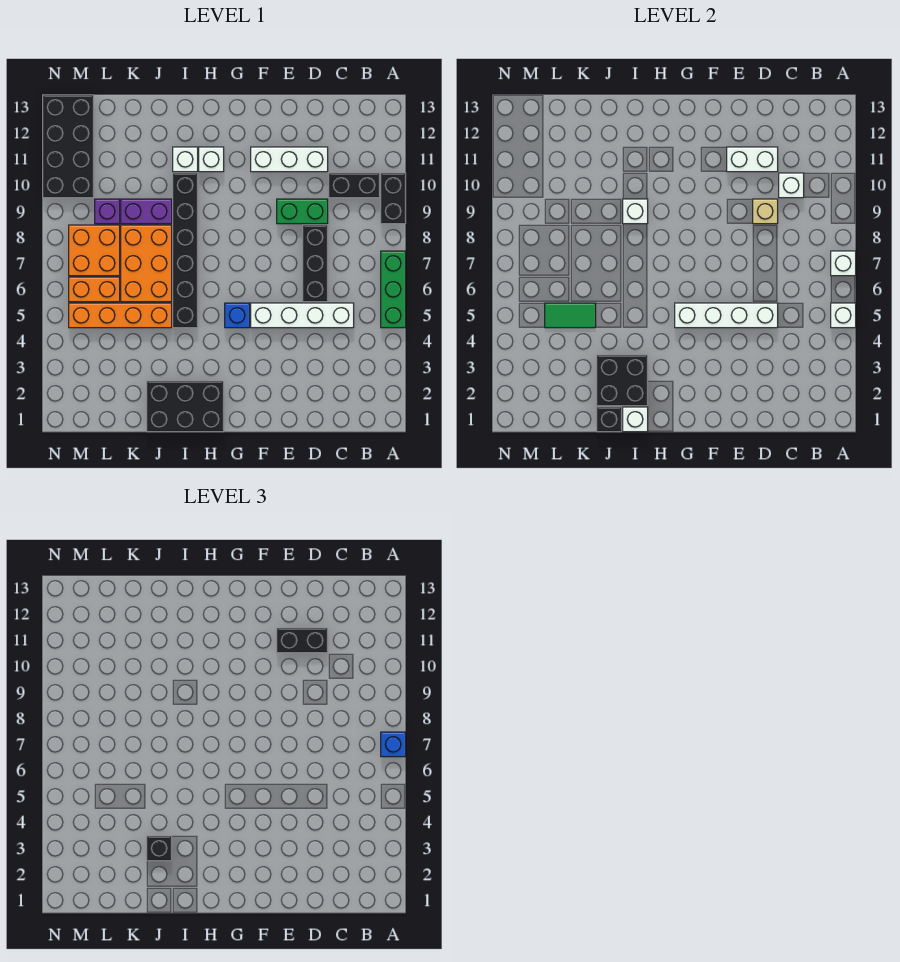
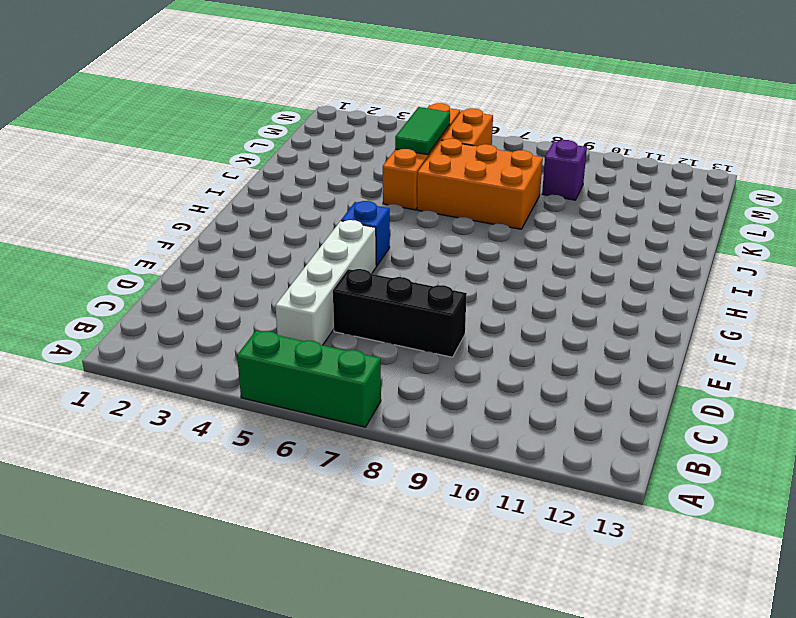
none -> black brick A9:A10 level 1
none -> black brick B10:C10 level 1
none -> green brick D9:E9 level 1
none -> white brick D11:F11 level 1

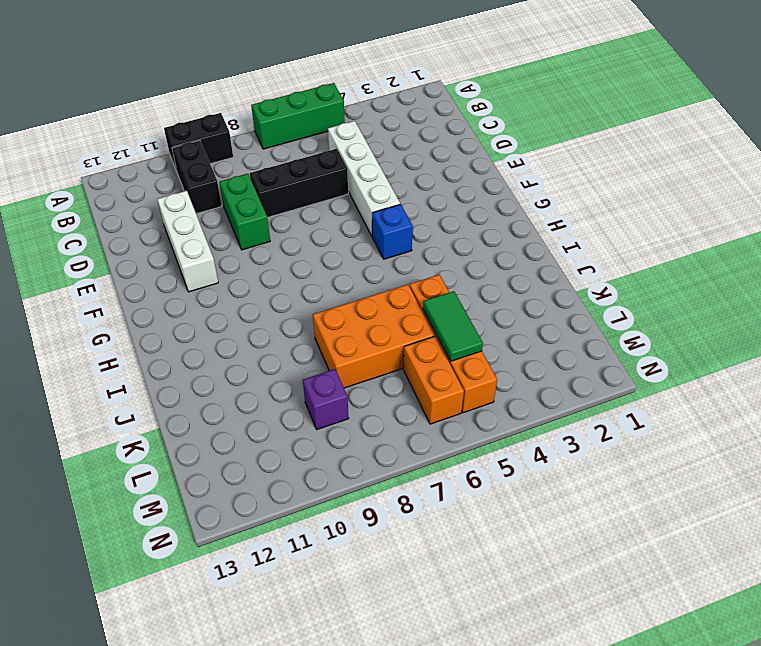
none -> black brick H1:J2 level 1
none -> white brick H11 level 1
none -> black brick I5:I10 level 1
none -> white brick I11 level 1

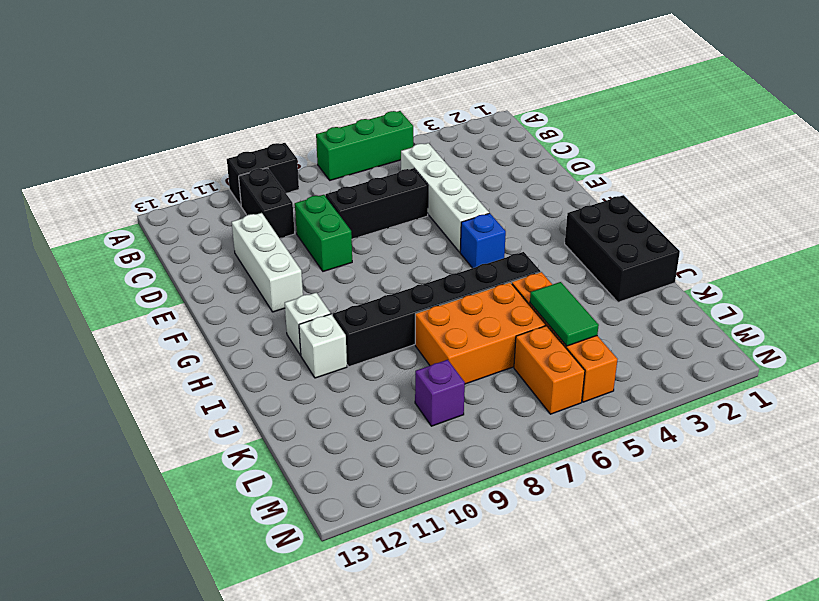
none -> purple brick J9:K9 level 1
none -> orange brick L7:M8 level 1
none -> black brick M10:N13 level 1
none -> white brick A5 level 2

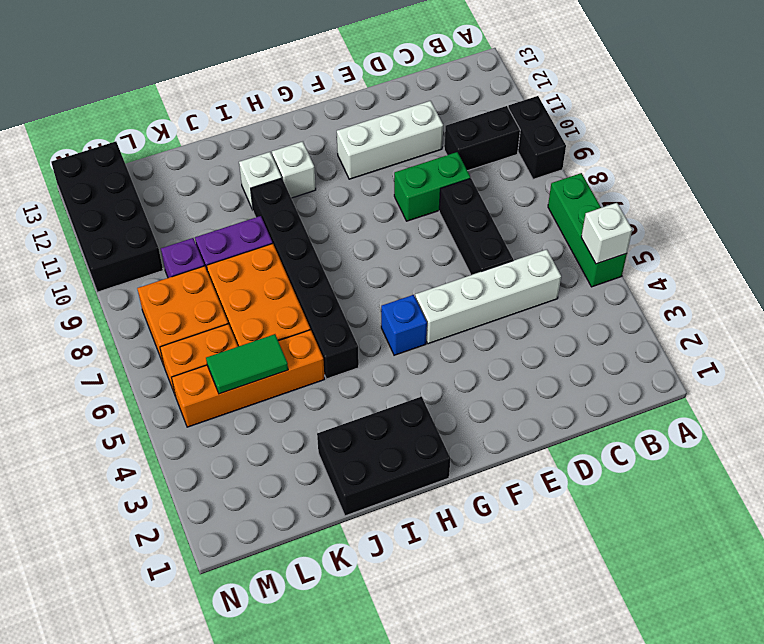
none -> white brick A7 level 2
none -> white brick C10 level 2
none -> white brick D5:G5 level 2
none -> tan brick D9 level 2

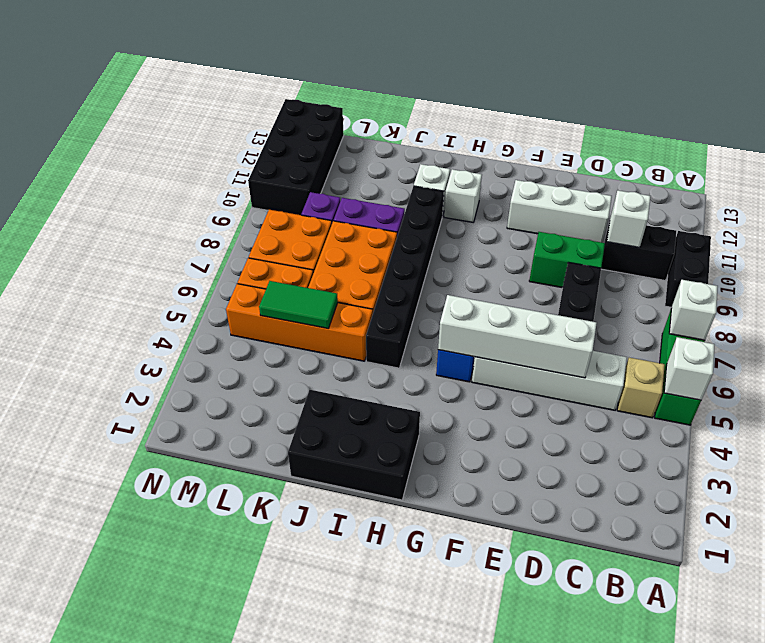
tan brick B5 level 1 -> tan brick D9 level 2
none -> white brick D11:E11 level 2
none -> white brick I1 level 2
none -> black brick I2:J3 level 2
none -> white brick I9 level 2

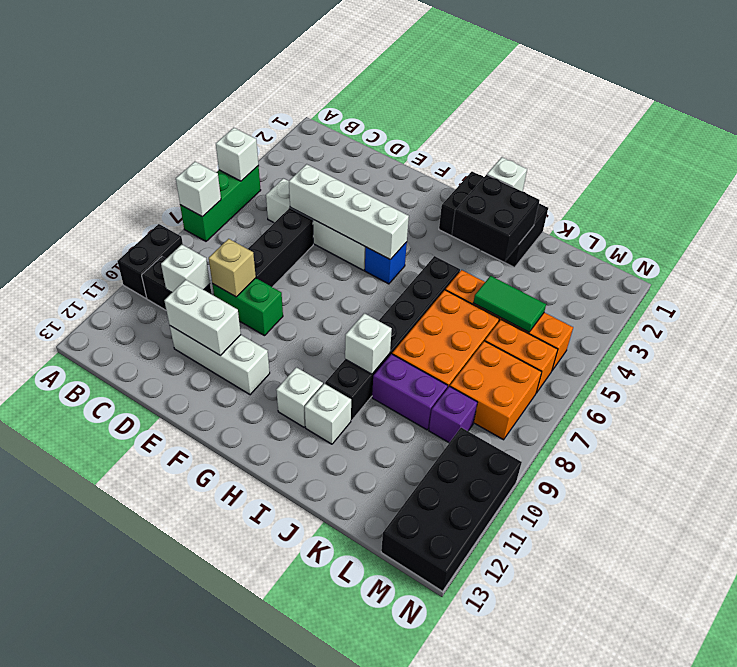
none -> black brick J1 level 2
none -> blue brick A7 level 3
none -> black brick D11:E11 level 3
none -> black brick J3 level 3

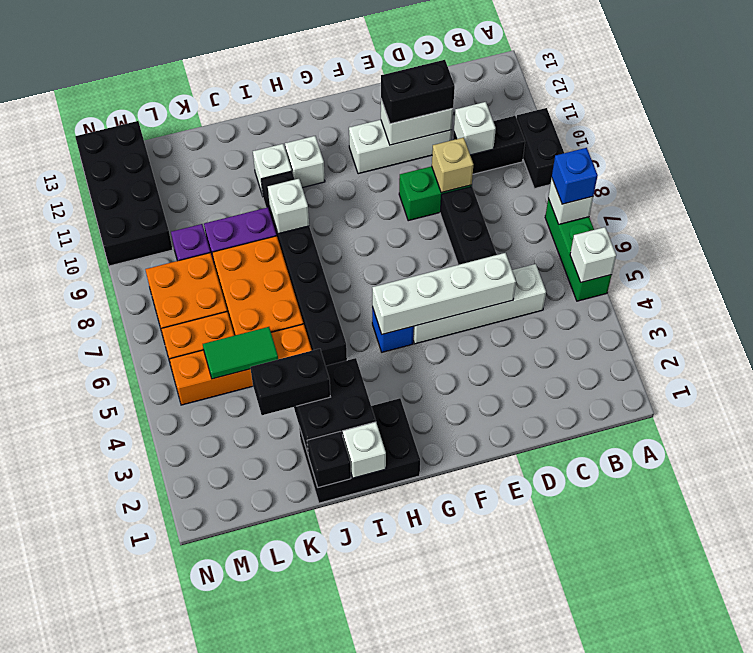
black brick J3:K3 level 3 -> black brick J3 level 3

